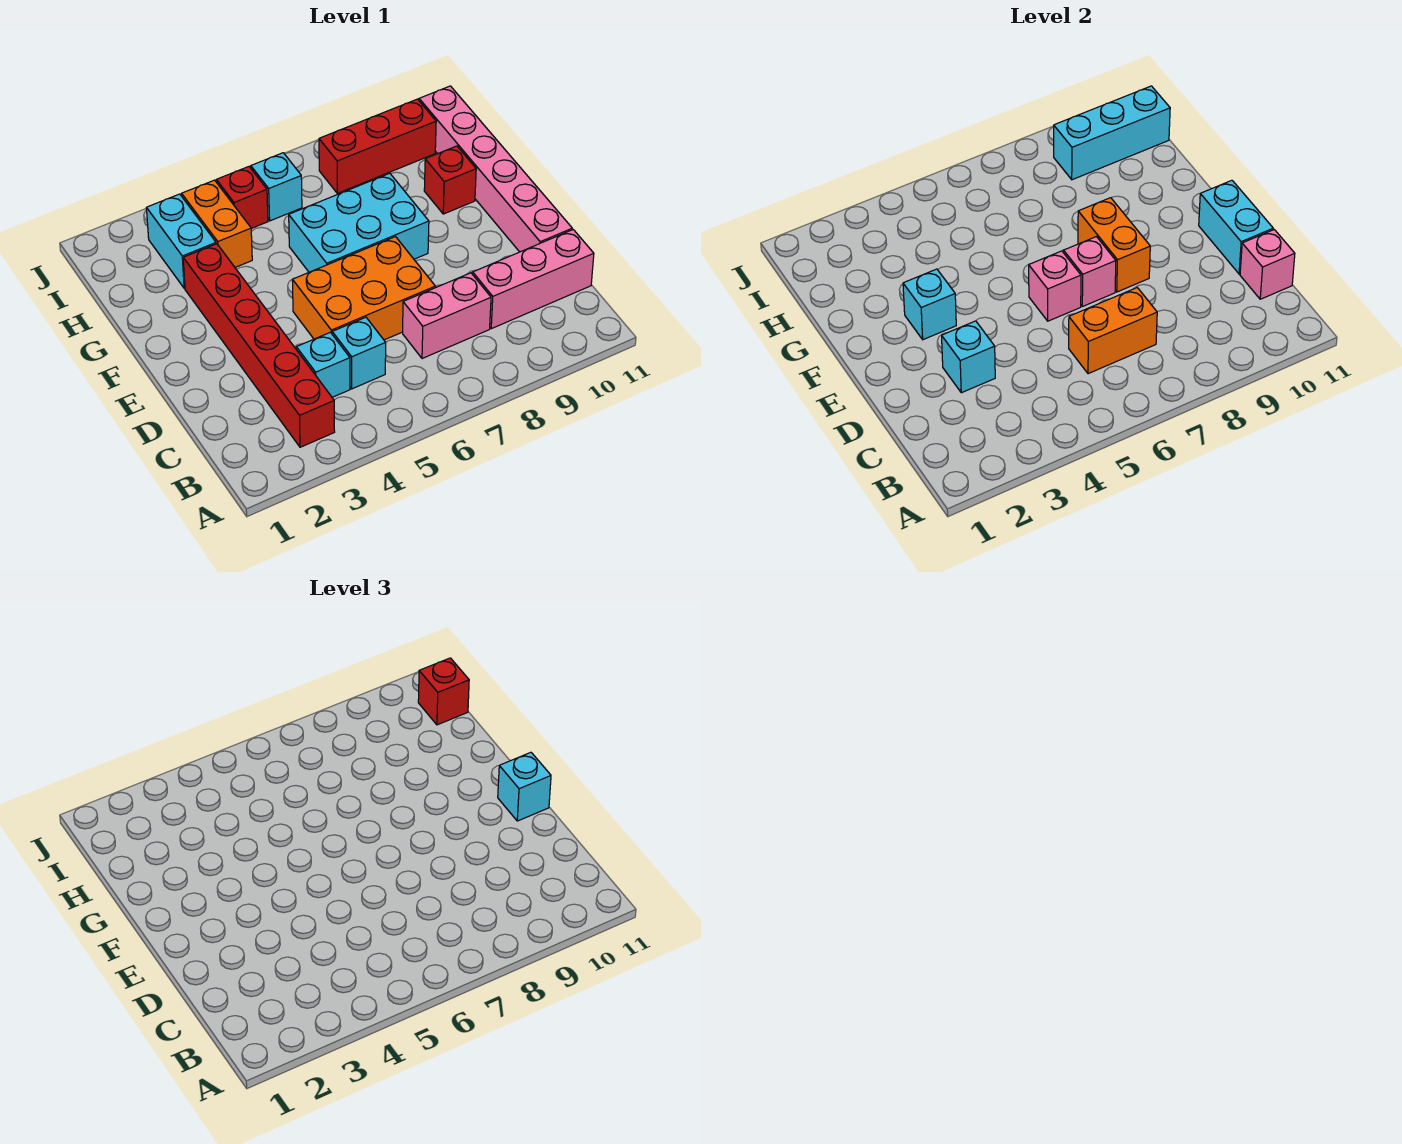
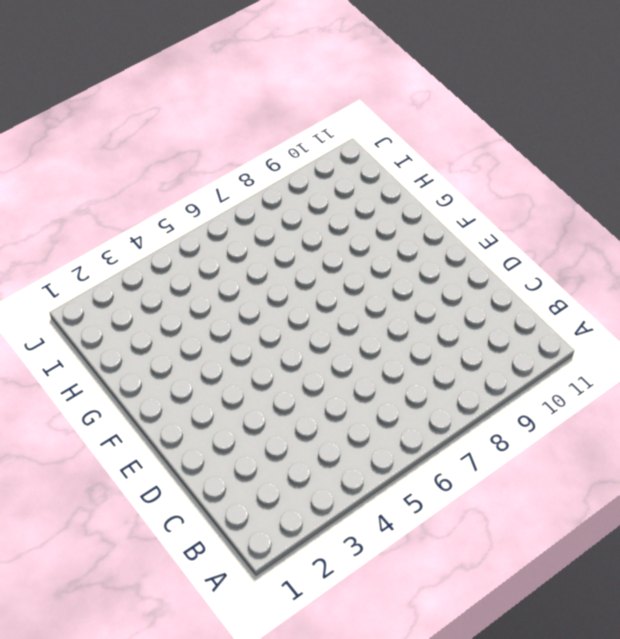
none -> red brick B3:G3 level 1
none -> cyan brick C4 level 1
none -> cyan brick C5 level 1

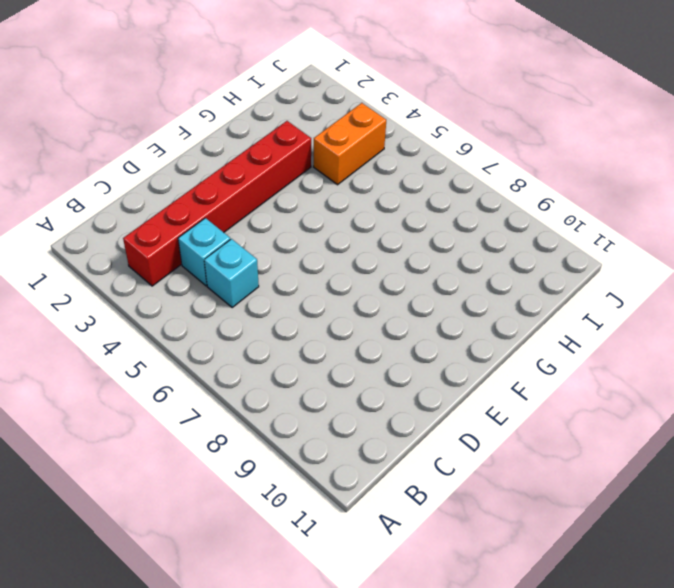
none -> pink brick C7:C8 level 1
none -> pink brick C9:C11 level 1
none -> orange brick D5:E7 level 1

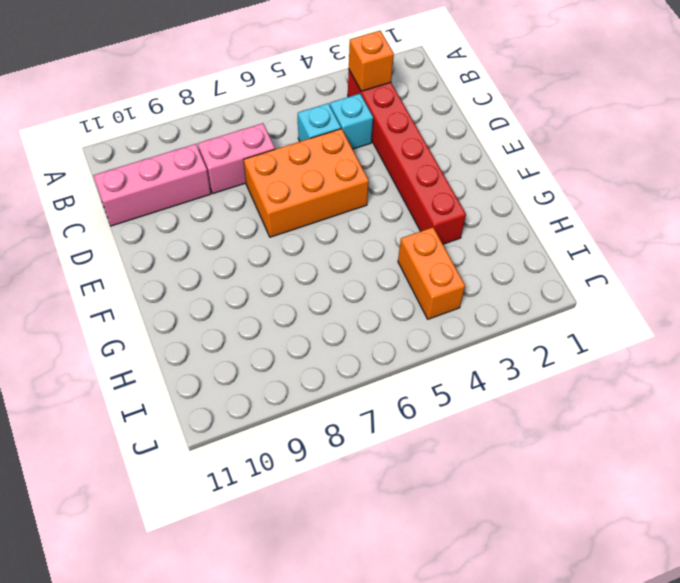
orange brick B3 level 2 -> none
none -> pink brick D11:I11 level 1
none -> cyan brick F6:G8 level 1
none -> red brick G10 level 1

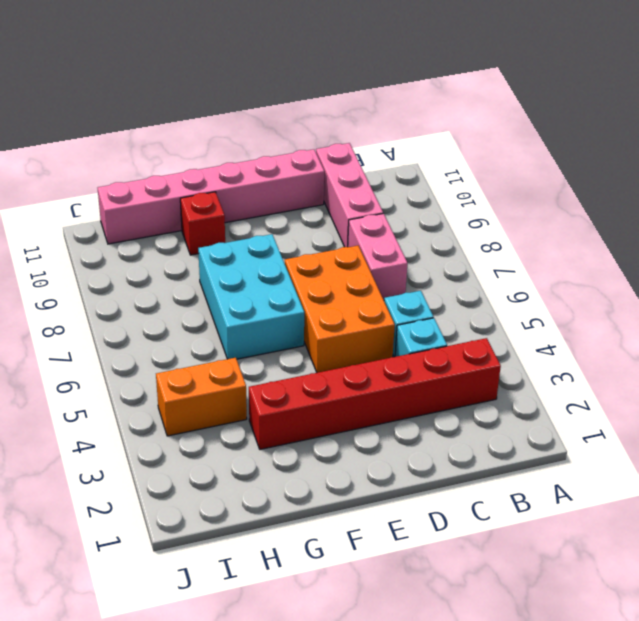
none -> cyan brick H3:I3 level 1
none -> red brick I5 level 1
none -> cyan brick I6 level 1

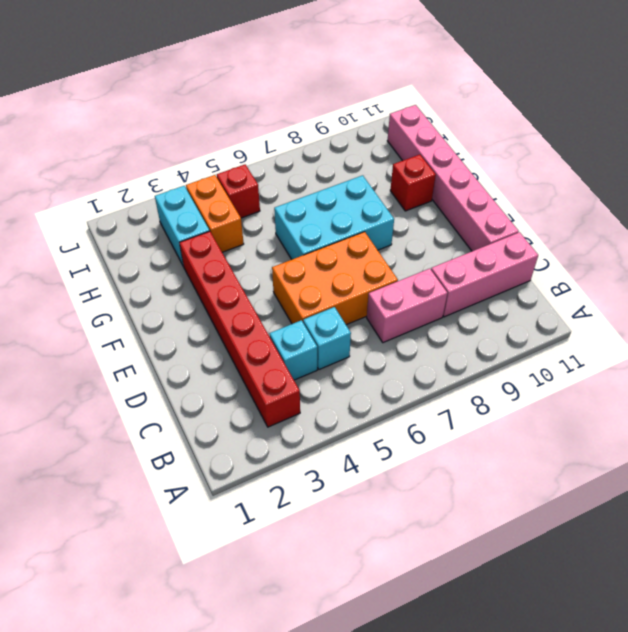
none -> cyan brick I6 level 1
none -> red brick I8:I10 level 1
none -> orange brick C6:C7 level 2

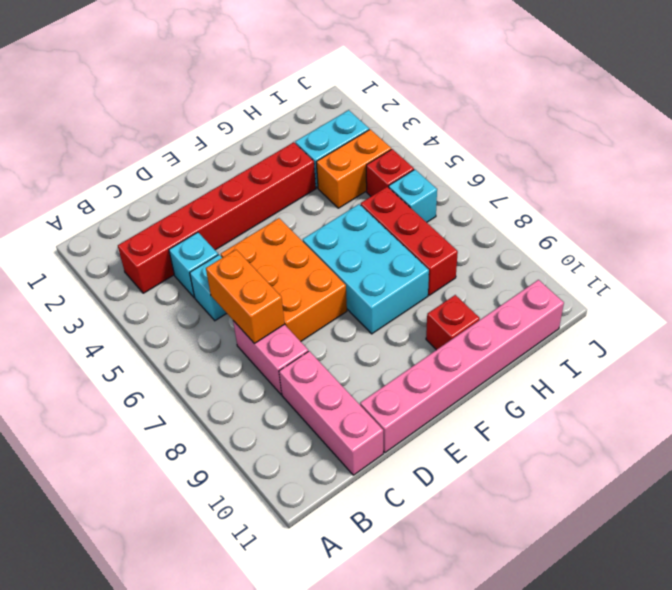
red brick H6:H8 level 1 -> red brick I8:I10 level 1
none -> pink brick C11 level 2
none -> cyan brick D3 level 2
none -> cyan brick D11:E11 level 2

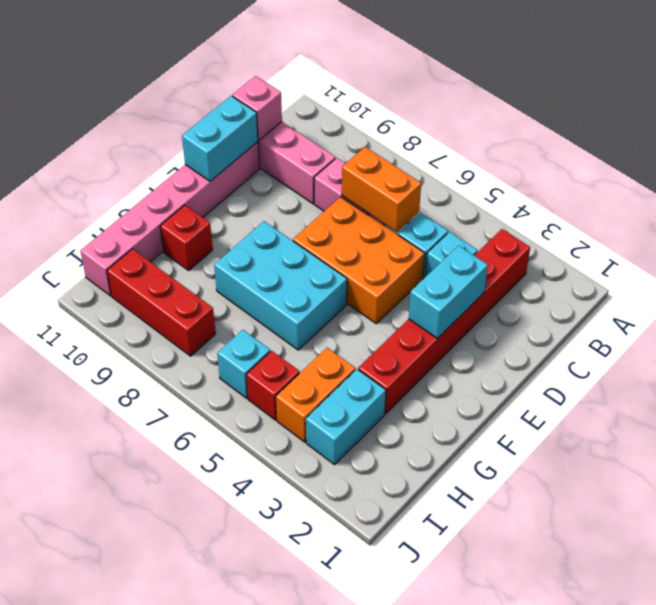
cyan brick D3:E3 level 2 -> cyan brick D3 level 2
none -> pink brick E6 level 2
none -> pink brick E7 level 2
none -> orange brick E8:F8 level 2

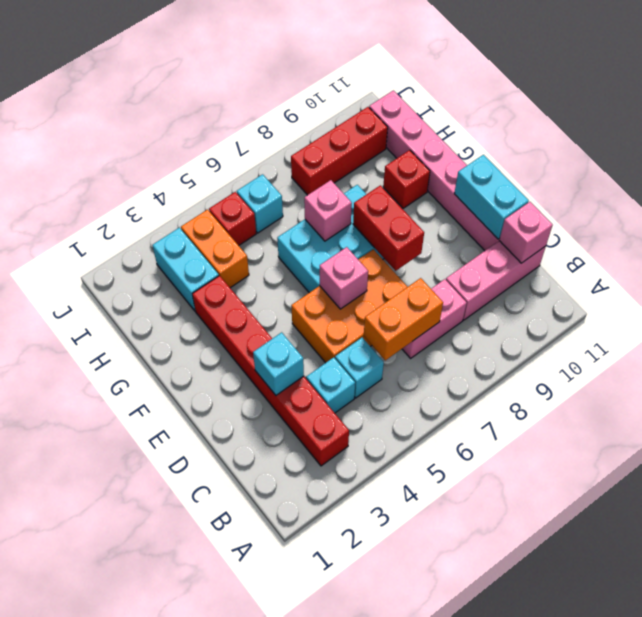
red brick E8:F8 level 2 -> orange brick E8:F8 level 2
pink brick G7 level 2 -> pink brick E7 level 2
none -> cyan brick F3 level 2
none -> cyan brick I9:I11 level 2
none -> cyan brick E11 level 3

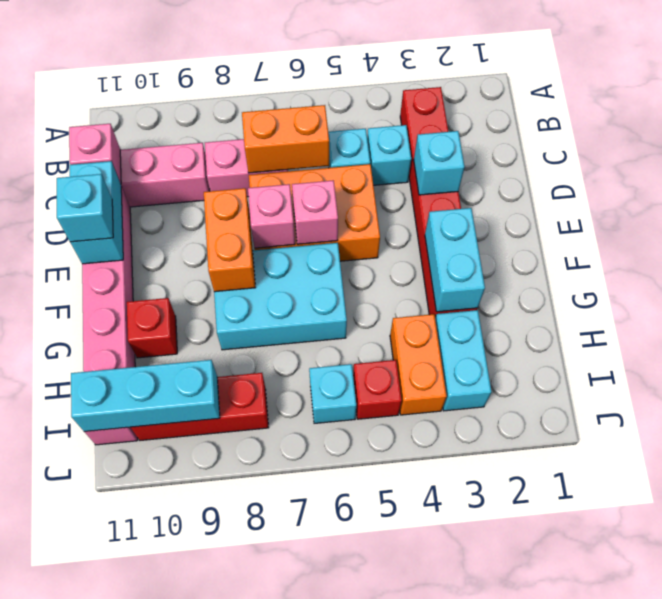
cyan brick F3:G3 level 2 -> cyan brick F3 level 2
none -> red brick I11 level 3

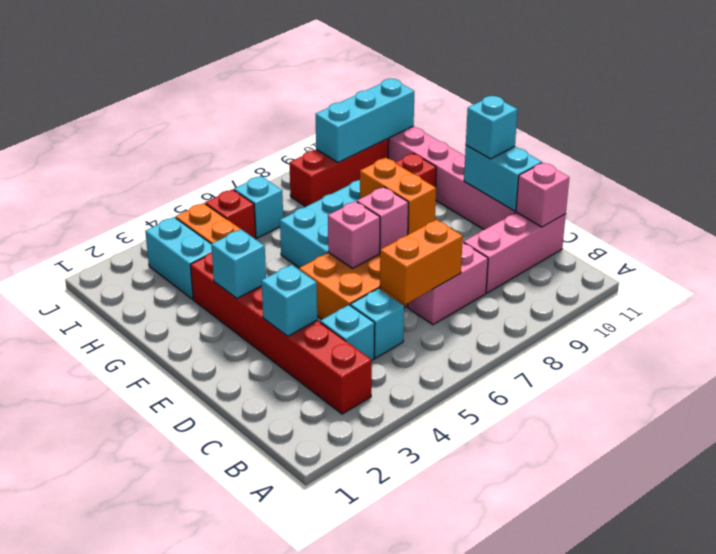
none -> red brick I11 level 3

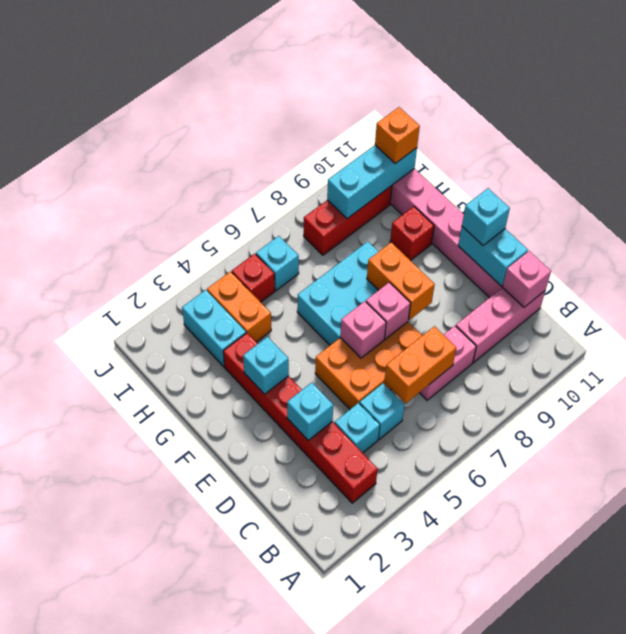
orange brick I11 level 3 -> red brick I11 level 3

